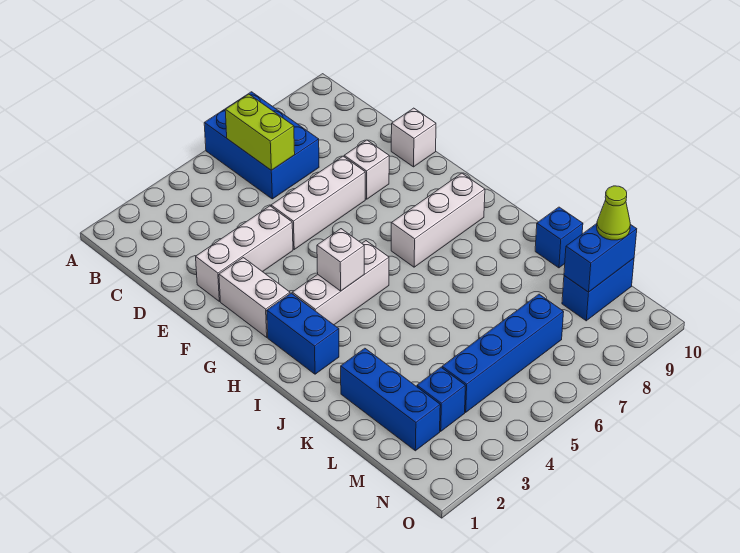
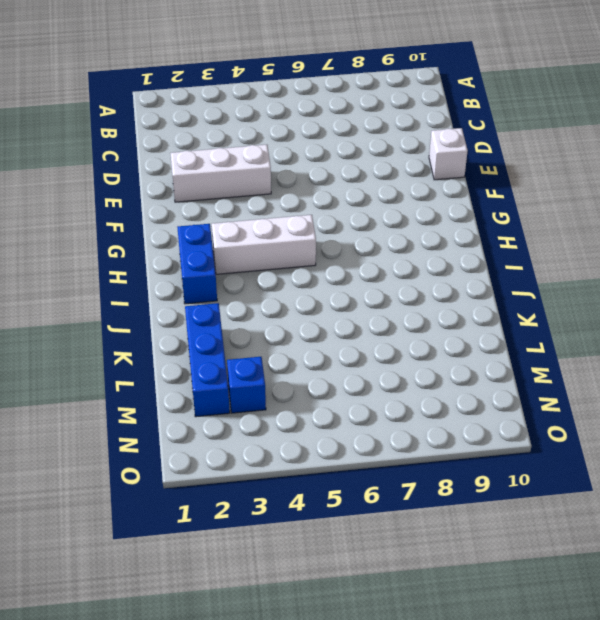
none -> blue brick A6:C7 level 1
none -> white brick E5:E7 level 1
none -> white brick E8 level 1

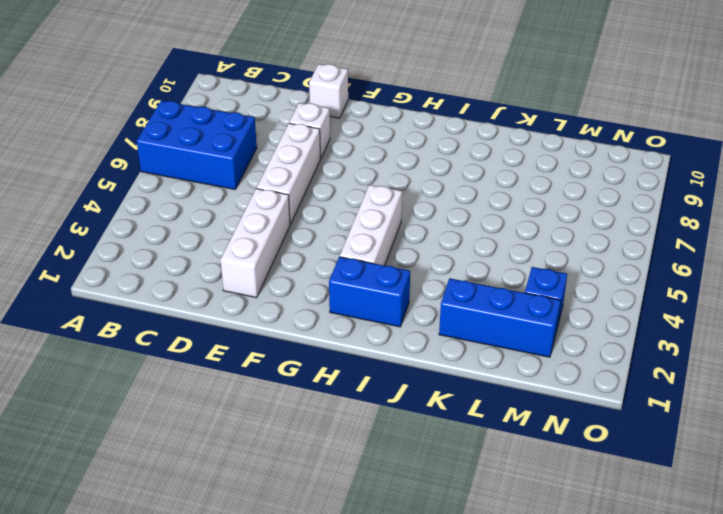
none -> white brick F2:G2 level 1
none -> white brick H7:H9 level 1
none -> blue brick K10 level 1

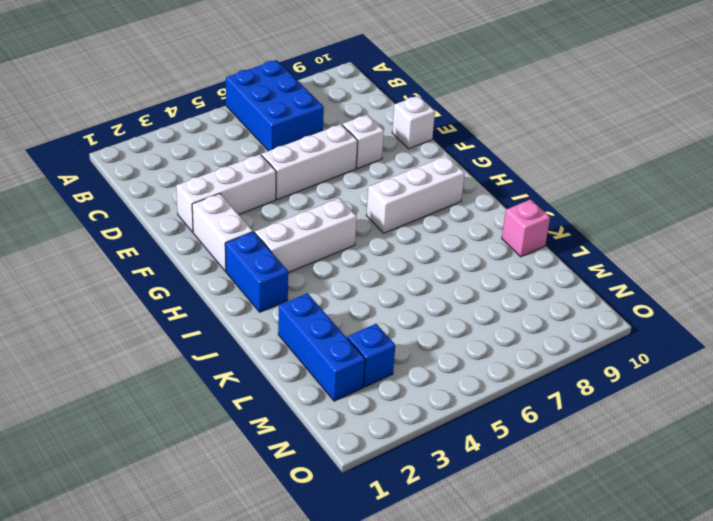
pink brick K10 level 1 -> blue brick K10 level 1
none -> blue brick M4:M7 level 1
none -> blue brick M9:M10 level 1
none -> lime brick B6:C6 level 2

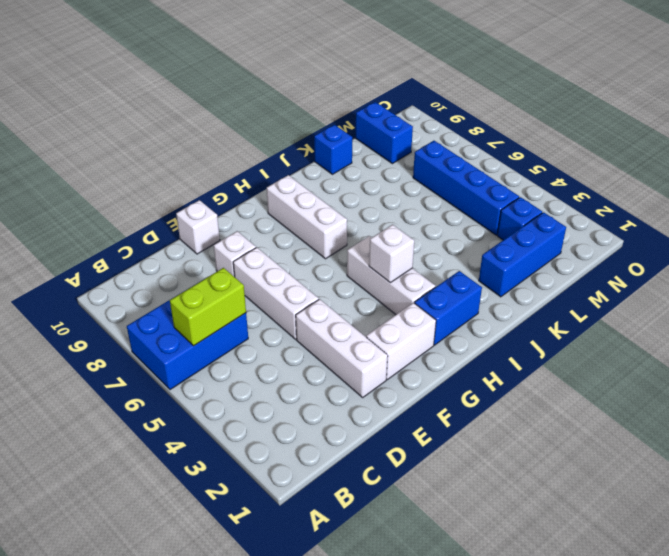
none -> blue brick M9:M10 level 2
none -> lime cone M10 level 3

